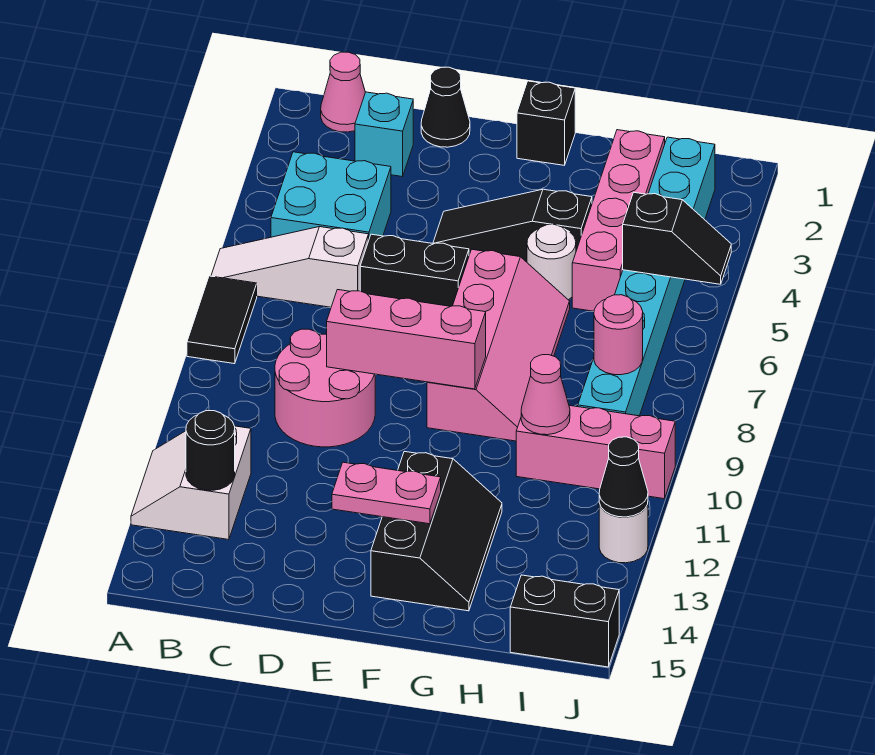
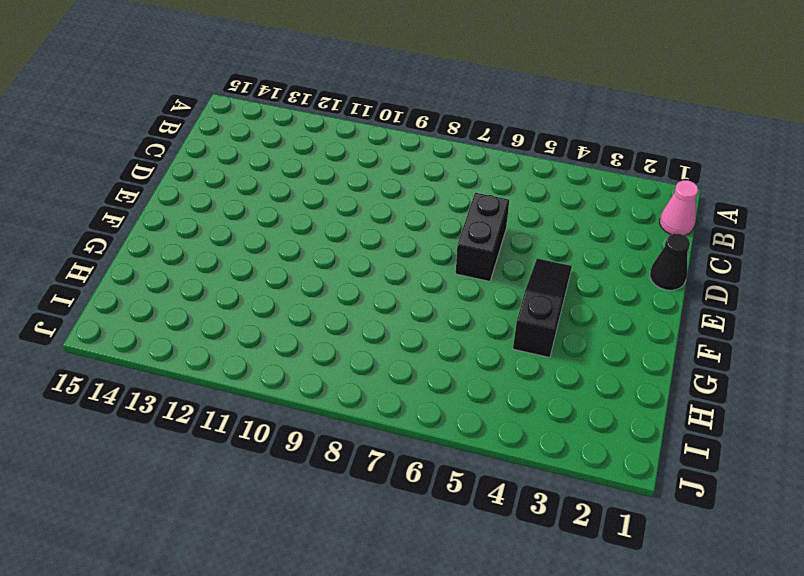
none -> white slope A6:C6 level 1 top C
none -> black tile A7:A8 level 1
none -> white slope A12:B13 level 1 top B

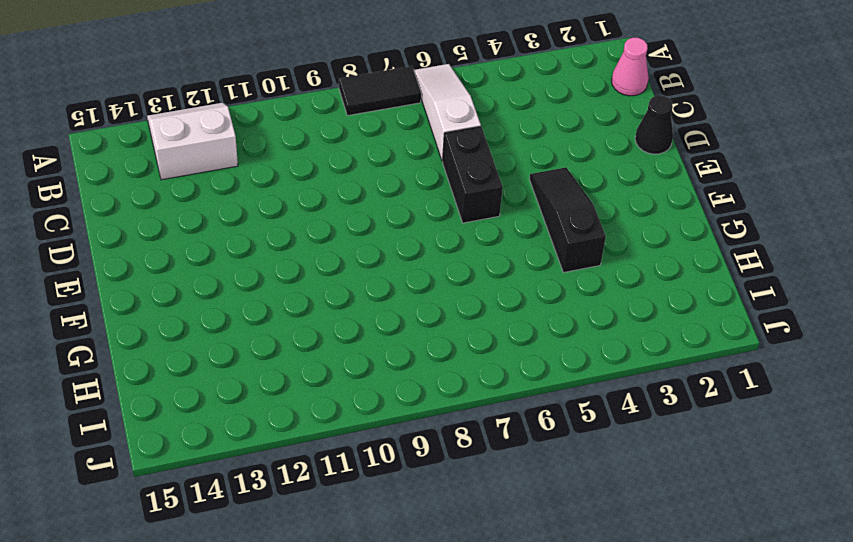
none -> cyan brick B4:C5 level 1
none -> cyan brick C2 level 1
none -> pink round brick C9:D10 level 1

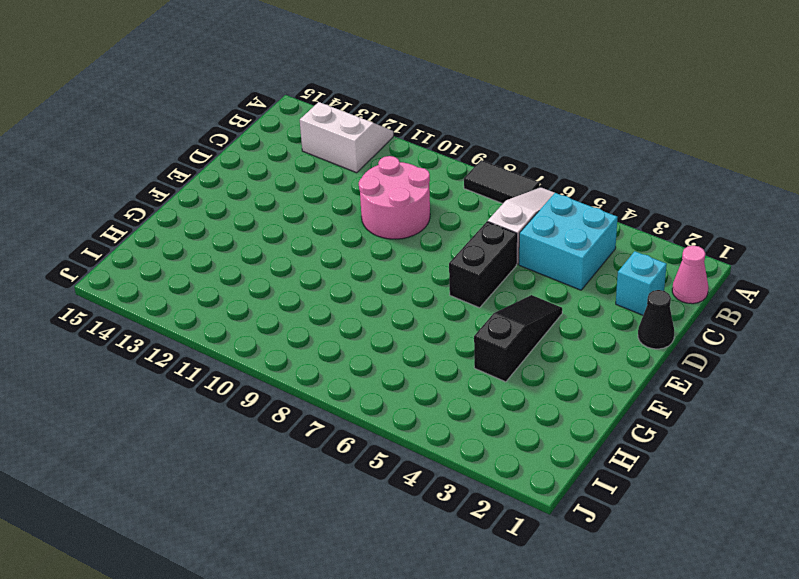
none -> black brick F1 level 1
none -> pink slope F6:G9 level 1 top F
none -> black slope F12:G14 level 1 top F

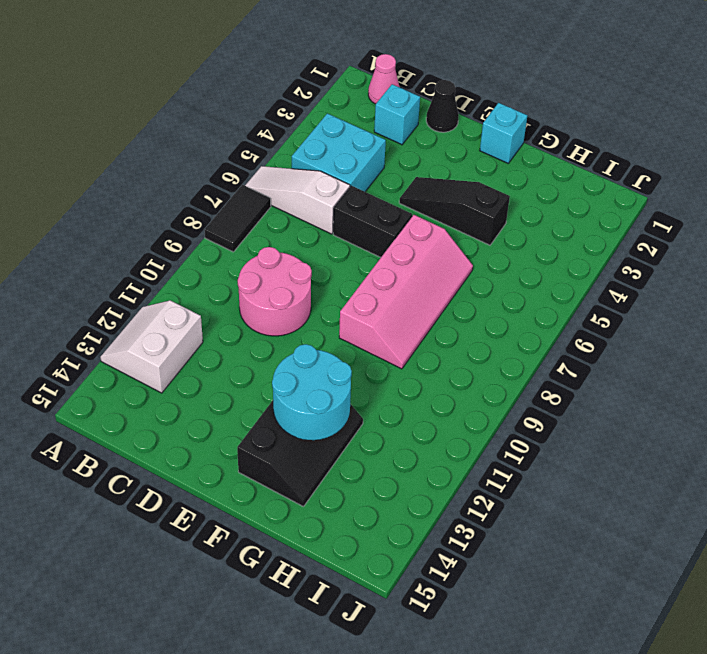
cyan brick F1 level 1 -> black brick F1 level 1
cyan round brick F12:G13 level 2 -> pink plate E13:F13 level 2
none -> white round brick G5 level 1
none -> pink brick H2:H5 level 1
none -> pink brick H10:J10 level 1

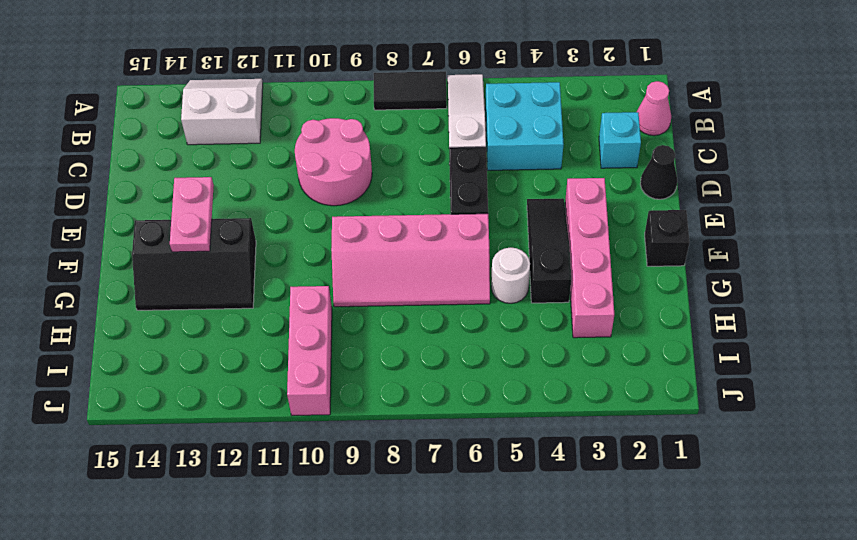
pink brick E3:H3 level 1 -> pink brick H2:H5 level 1
none -> cyan brick I2:I9 level 1
none -> black brick I15:J15 level 1
none -> white round brick J12 level 1

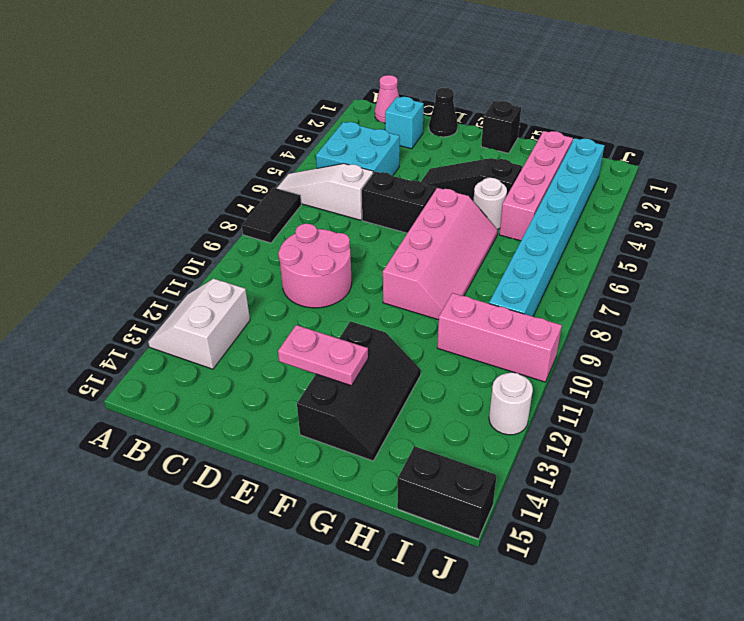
none -> black round brick B13 level 2
none -> pink brick D9:F9 level 2
none -> pink cone H10 level 2

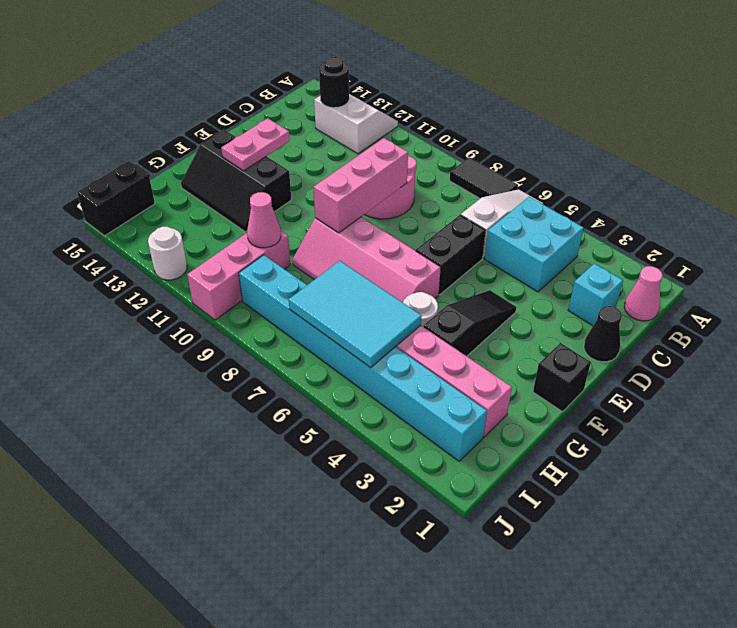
cyan tile H5:I7 level 2 -> black slope I5:J5 level 2 top I
none -> pink round brick I8 level 2
none -> black cone J12 level 2

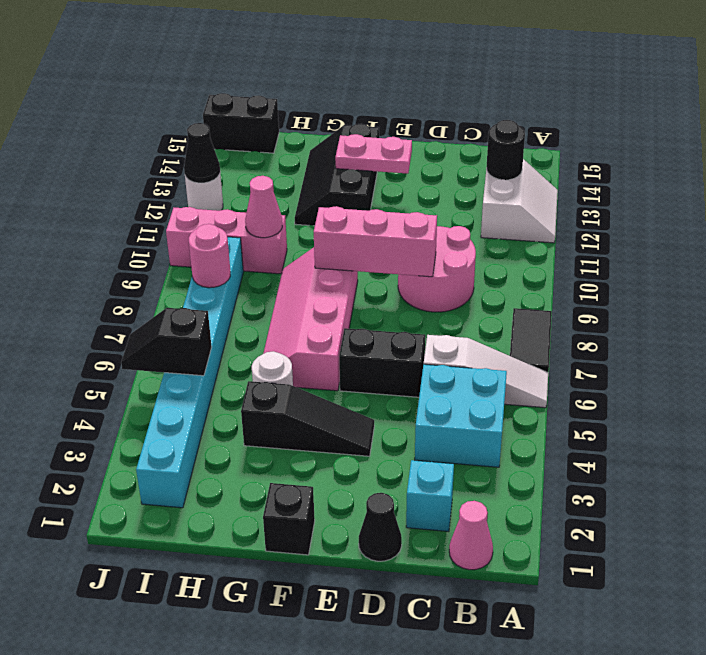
none -> pink brick H2:H5 level 1

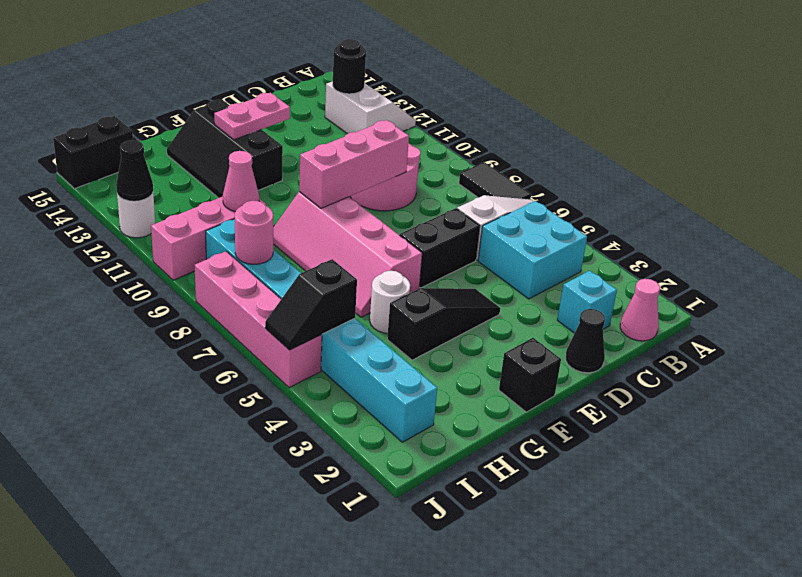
pink brick J5:J8 level 1 -> pink brick H2:H5 level 1

